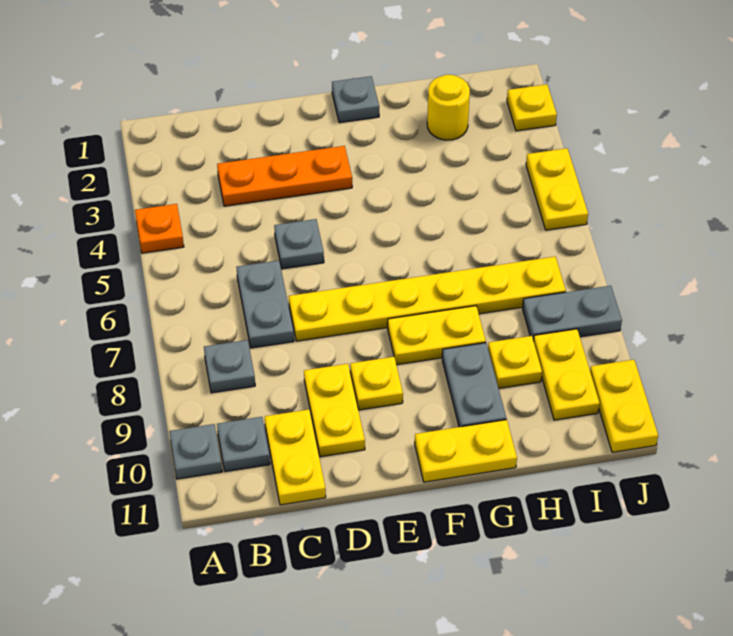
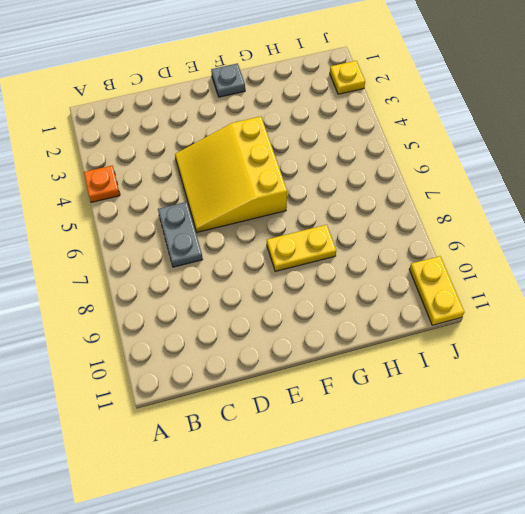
yellow slope D4:F6 level 1 top F -> grey plate D5 level 1
none -> grey plate A10 level 1
none -> grey plate B8 level 1
none -> grey plate B10 level 1

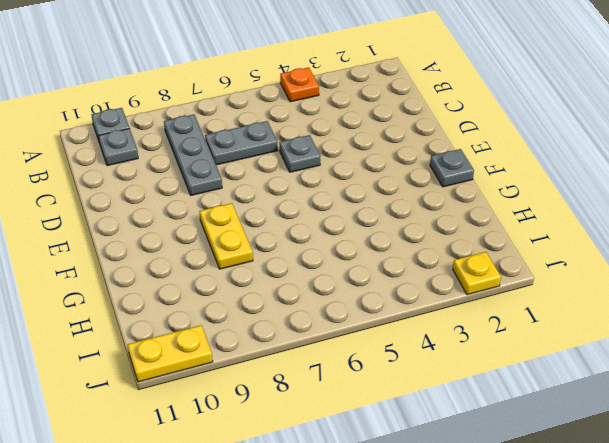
grey plate B8:D8 level 1 -> grey plate B8 level 1
none -> orange plate C3:E3 level 1
none -> yellow plate C10:C11 level 1
none -> yellow plate D7:I7 level 1

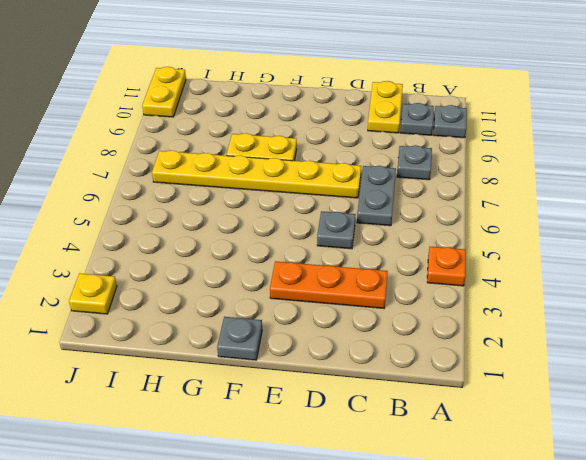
none -> yellow plate D9:D10 level 1
none -> yellow plate E9 level 1
none -> yellow plate F11:G11 level 1

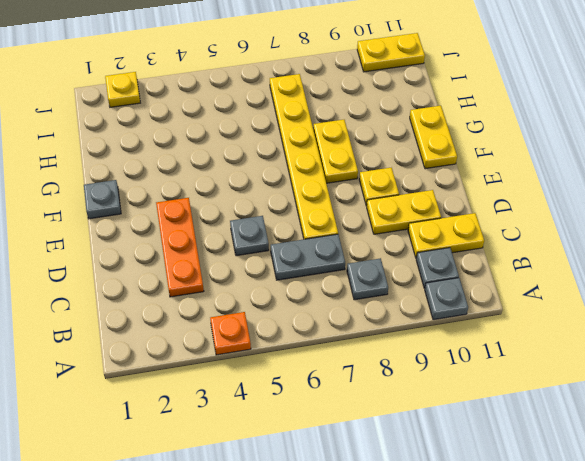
none -> grey plate G9:G10 level 1
none -> yellow round brick H2 level 1
none -> yellow plate H9 level 1

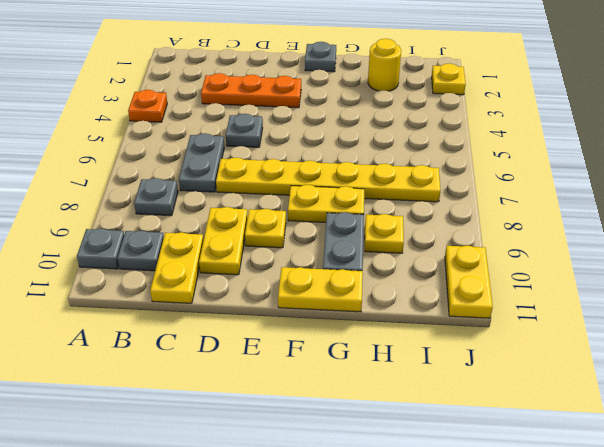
none -> grey plate I8:J8 level 1
none -> yellow plate I9:I10 level 1
none -> yellow plate J4:J5 level 1

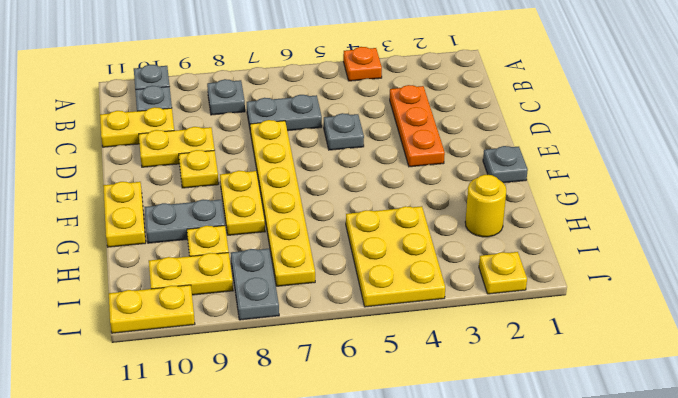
yellow plate H4:J5 level 1 -> yellow plate J4:J5 level 1

